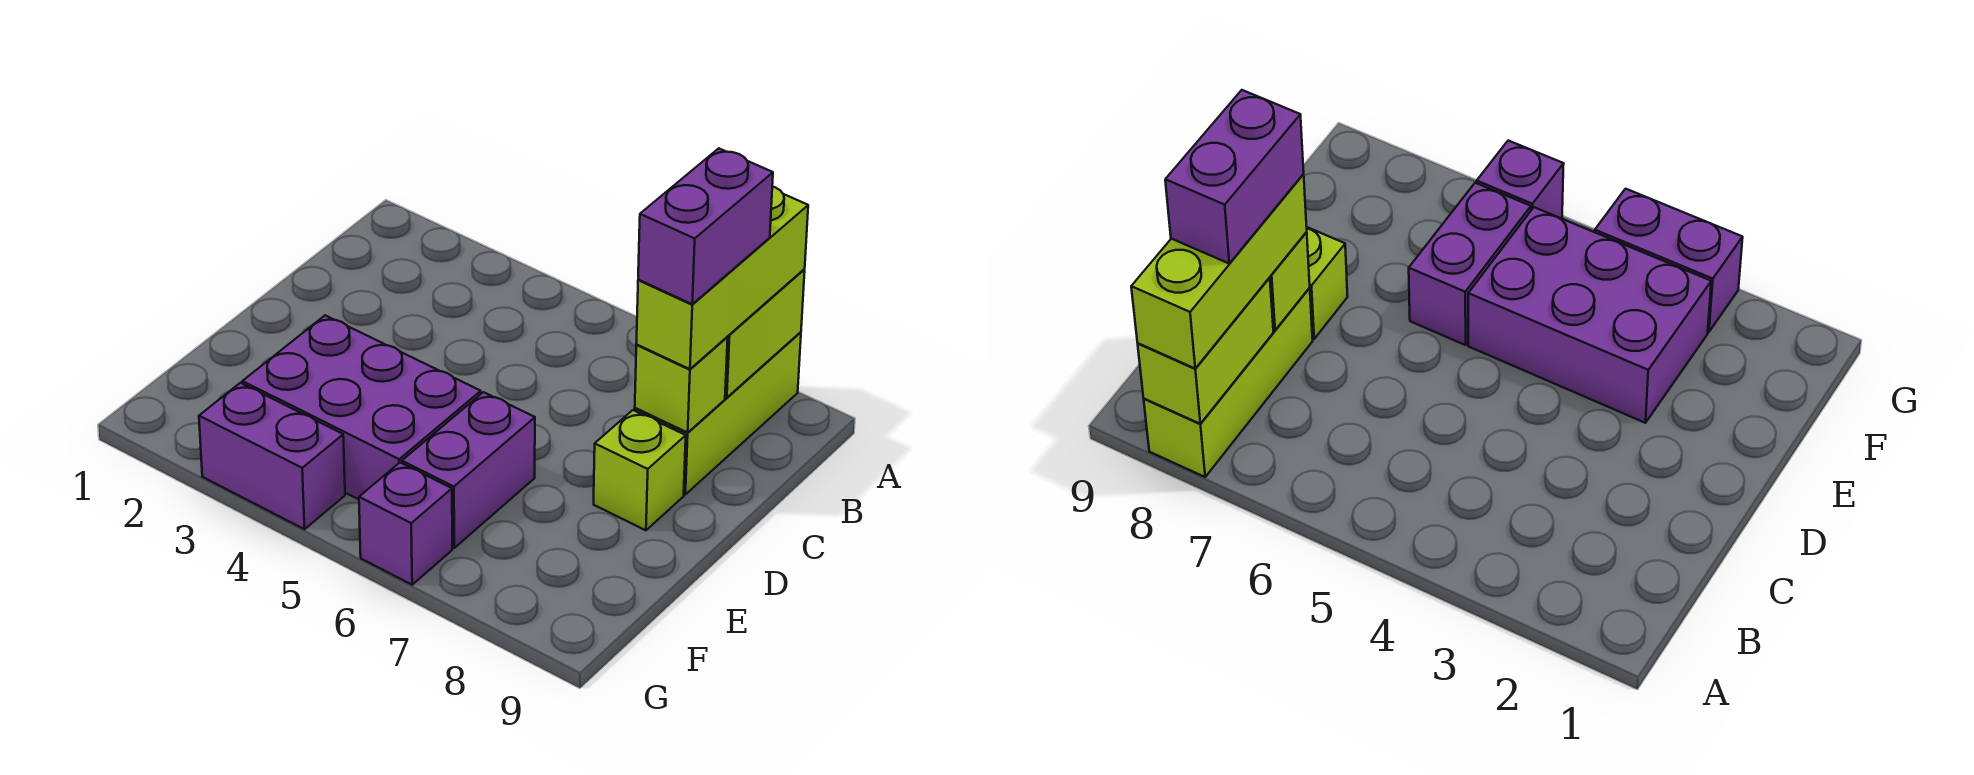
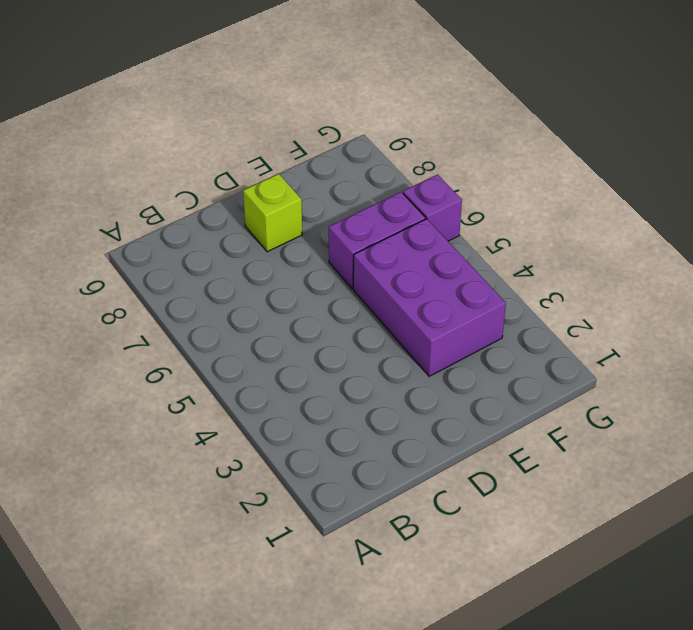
none -> lime brick A8:C8 level 1
none -> purple brick G3:G4 level 1

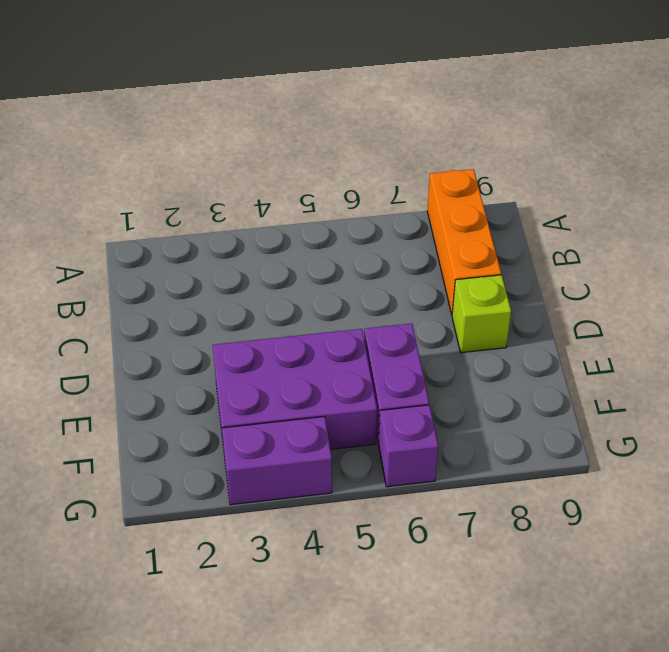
orange brick A8:C8 level 1 -> lime brick A8:C8 level 1
none -> lime brick A8:B8 level 2
none -> lime brick C8 level 2

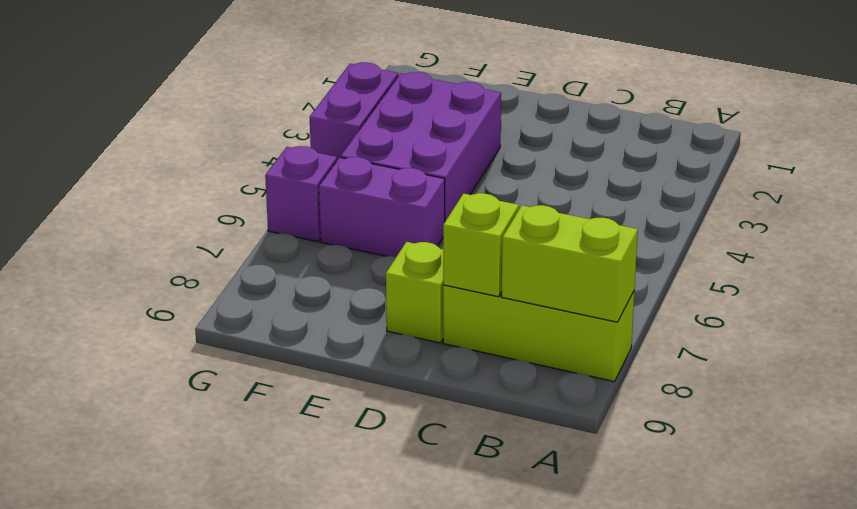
none -> lime brick A8:C8 level 3
none -> purple brick B8:C8 level 4

